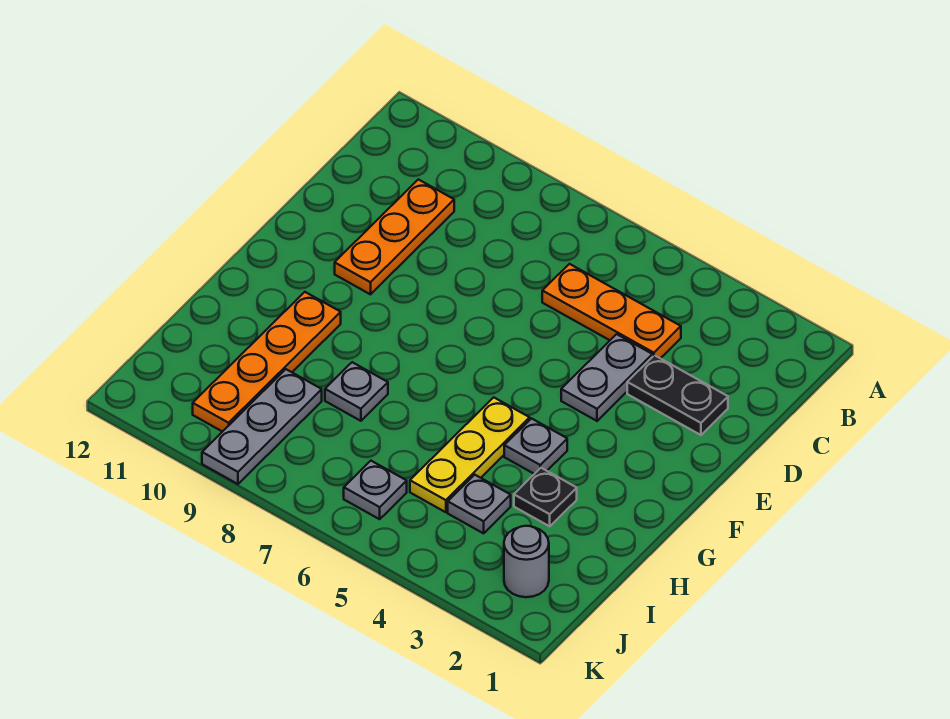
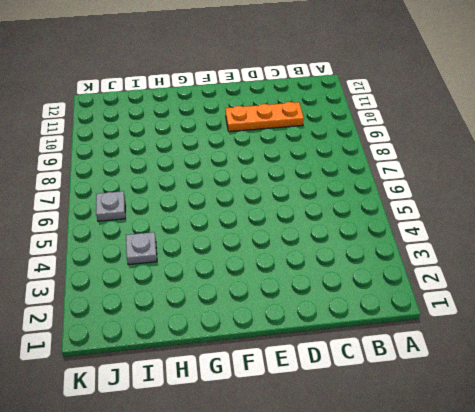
none -> orange plate C4:C6 level 1
none -> black plate D2:D3 level 1
none -> grey plate D4:E4 level 1

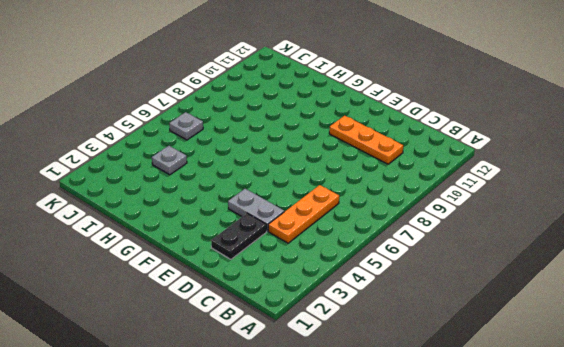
none -> grey plate G4 level 1
none -> yellow plate G5:I5 level 1
none -> orange plate G10:J10 level 1

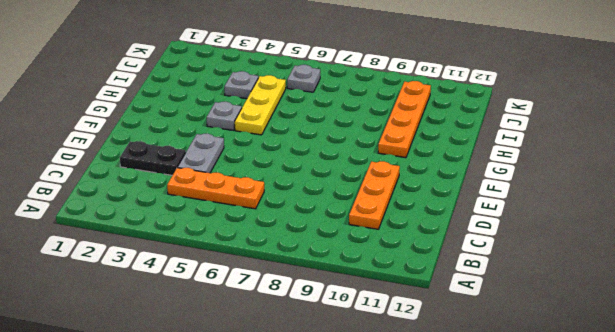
none -> black plate H3 level 1
none -> grey plate H8 level 1
none -> grey plate I9:K9 level 1

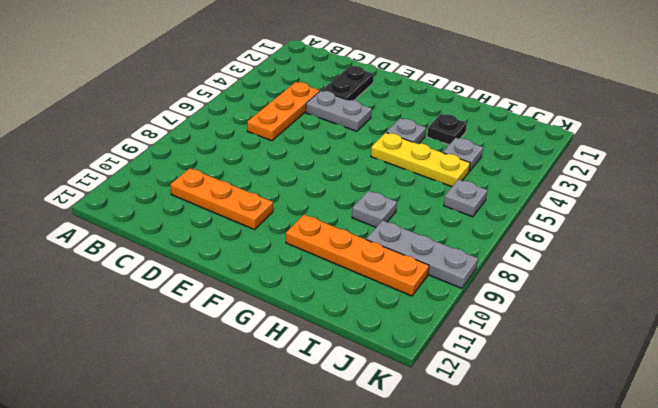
none -> grey round brick J2 level 1

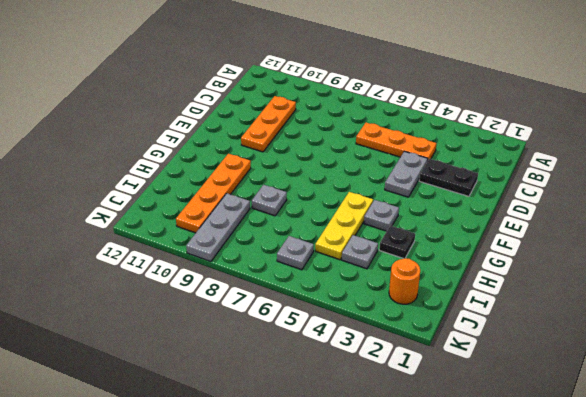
orange round brick J2 level 1 -> grey round brick J2 level 1

